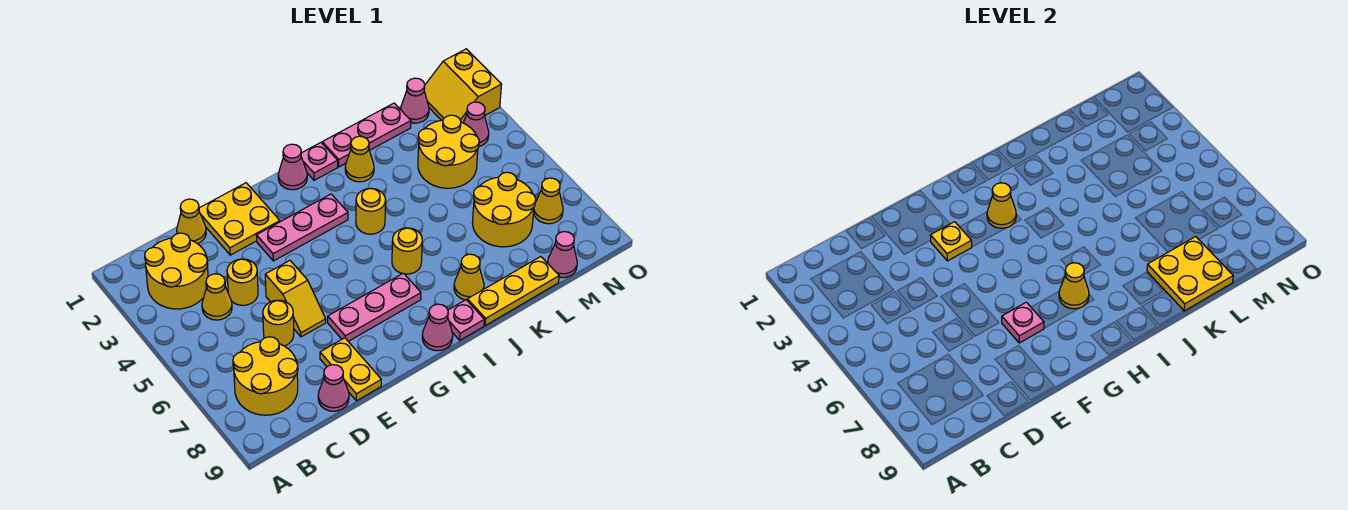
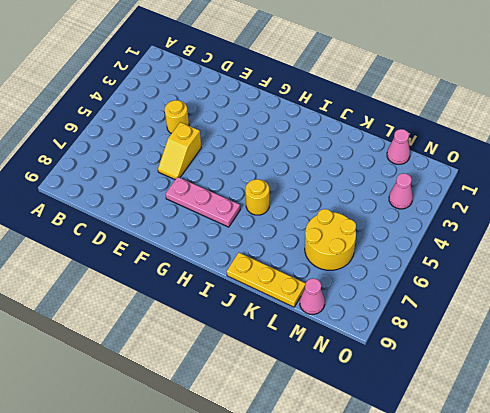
none -> yellow round brick B2:C3 level 1
none -> yellow round brick B7:C8 level 1
none -> yellow cone C4 level 1
none -> yellow cone D1 level 1

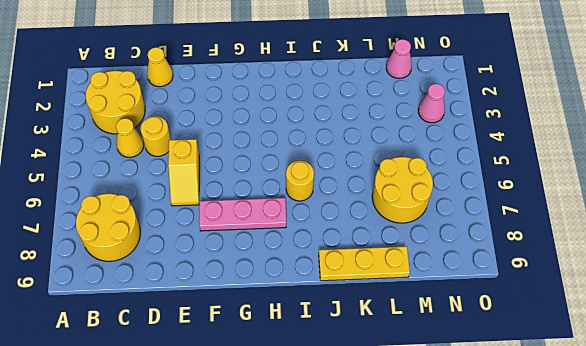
none -> yellow round brick D6 level 1
none -> pink cone D9 level 1
none -> yellow plate E1:F2 level 1
none -> yellow plate E8:E9 level 1

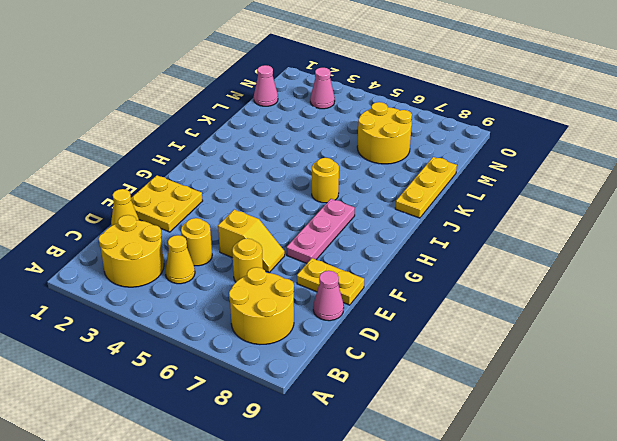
none -> pink plate F3:H3 level 1
none -> pink cone H1 level 1
none -> pink cone H9 level 1
none -> pink plate I1 level 1

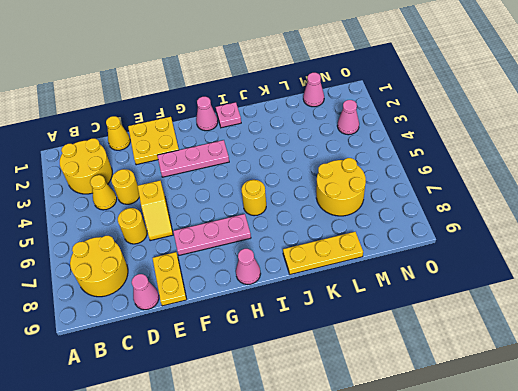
none -> yellow round brick I4 level 1
none -> pink plate I9 level 1
none -> pink plate J1:L1 level 1
none -> yellow cone J2 level 1

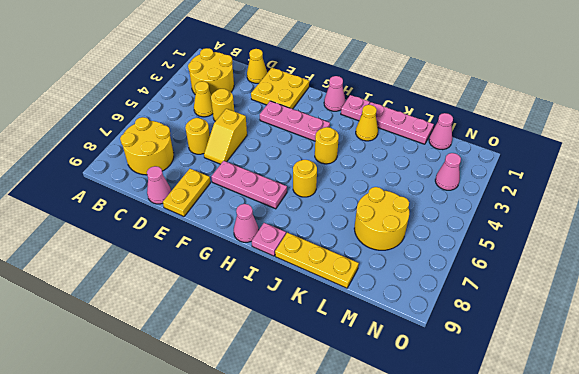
none -> yellow cone J8 level 1
none -> yellow round brick L3:M4 level 1
none -> pink cone M9 level 1
none -> yellow slope N1:O2 level 1 top O

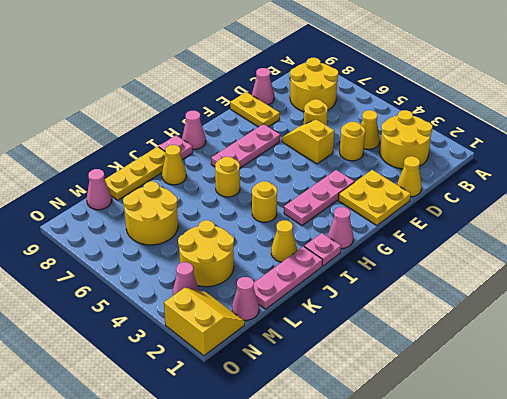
none -> yellow cone N7 level 1
none -> yellow plate F3 level 2
none -> pink plate F7 level 2
none -> yellow cone H3 level 2

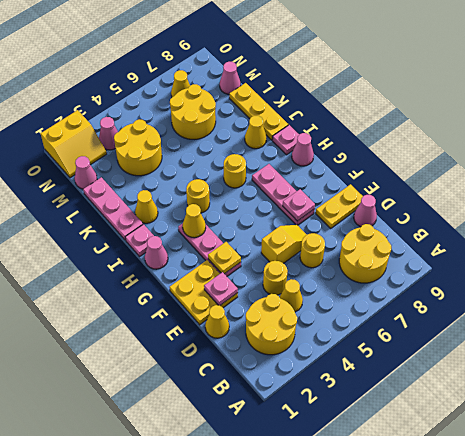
pink plate E2 level 2 -> none
none -> yellow cone H7 level 2
none -> yellow plate K8:L9 level 2

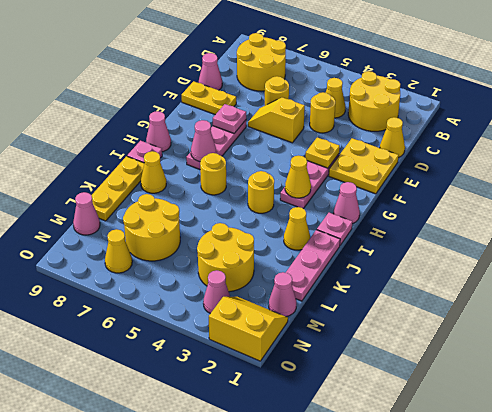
pink cone H7 level 2 -> yellow cone H7 level 2
none -> yellow plate K8:L9 level 2

